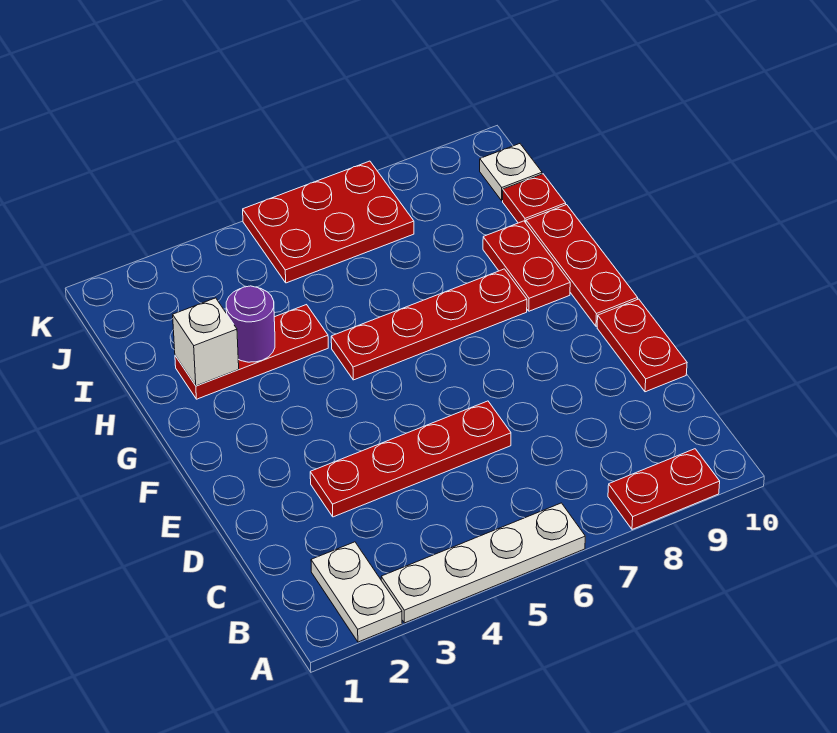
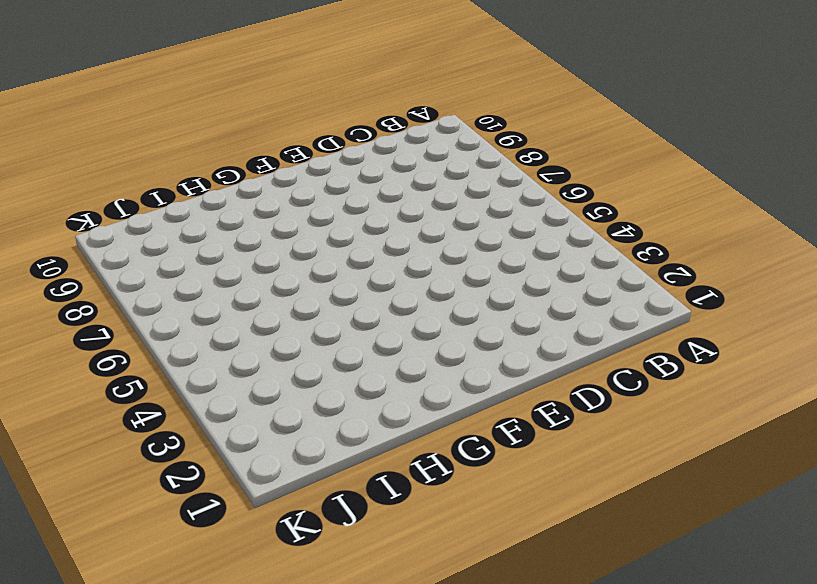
none -> white plate A2:B2 level 1
none -> white plate A3:A6 level 1
none -> red plate A8:A9 level 1

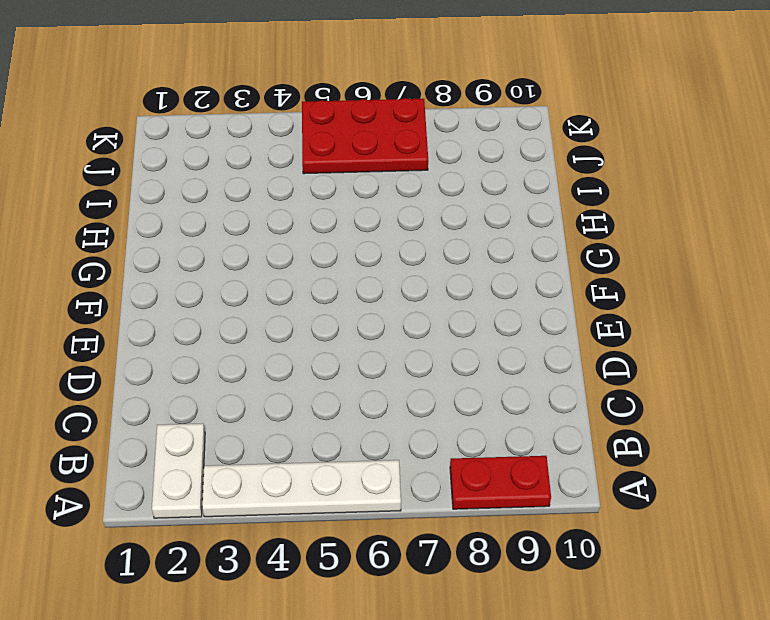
none -> red plate D3:D6 level 1
none -> red plate D10:E10 level 1
none -> red plate F10:H10 level 1

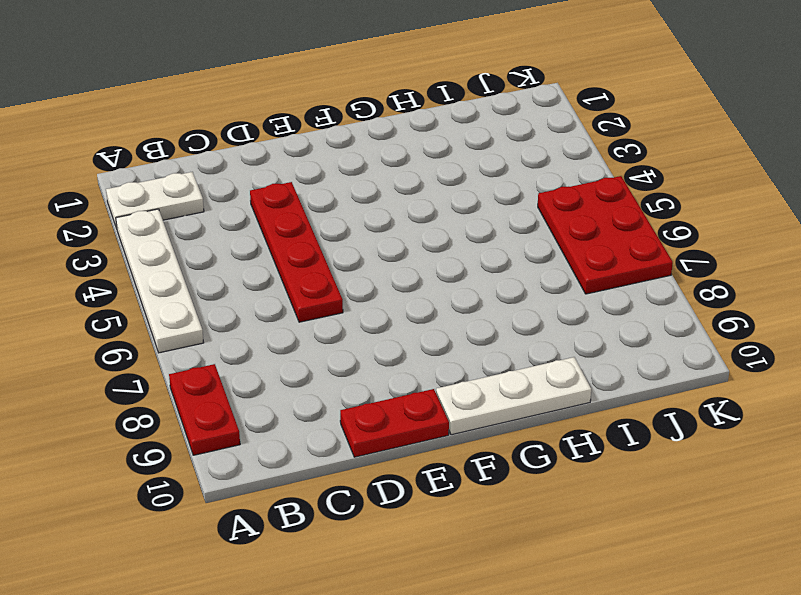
white plate F10:H10 level 1 -> red plate F10:H10 level 1
none -> red plate G5:G8 level 1
none -> red plate G9:H9 level 1
none -> red plate H2:H4 level 1

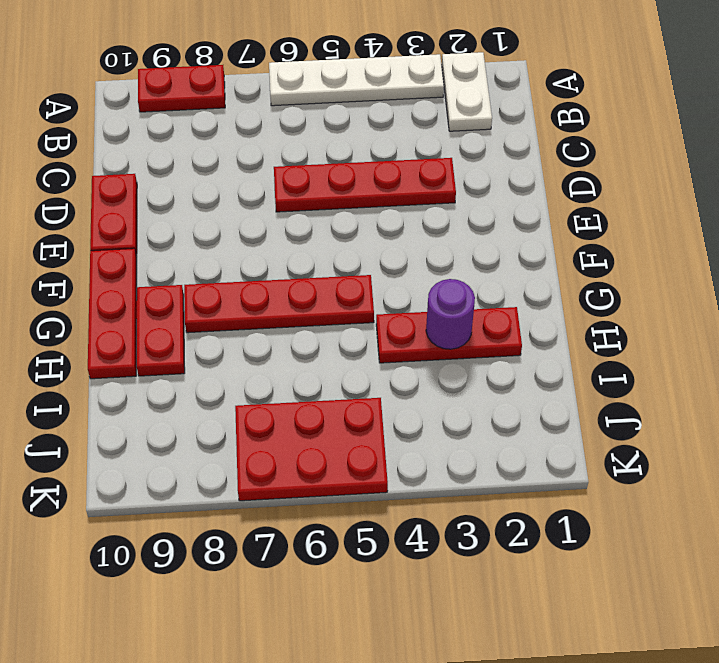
none -> red plate I10 level 1
none -> white plate J10 level 1
none -> white brick H2 level 2

